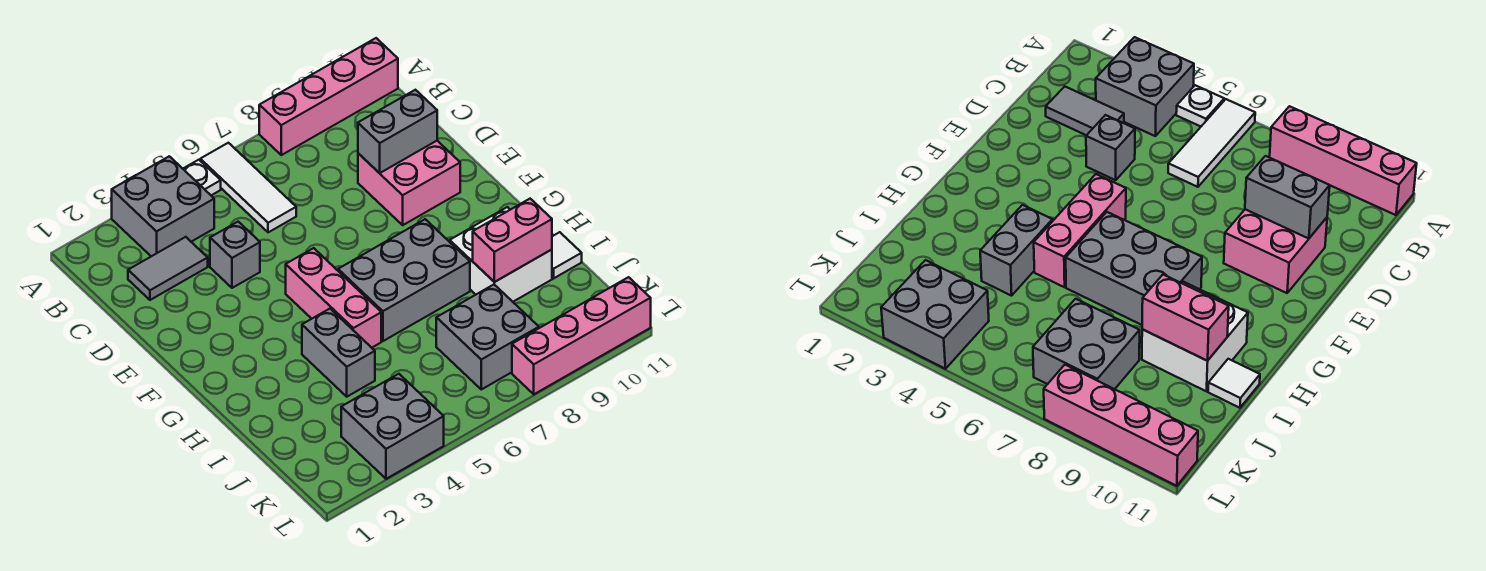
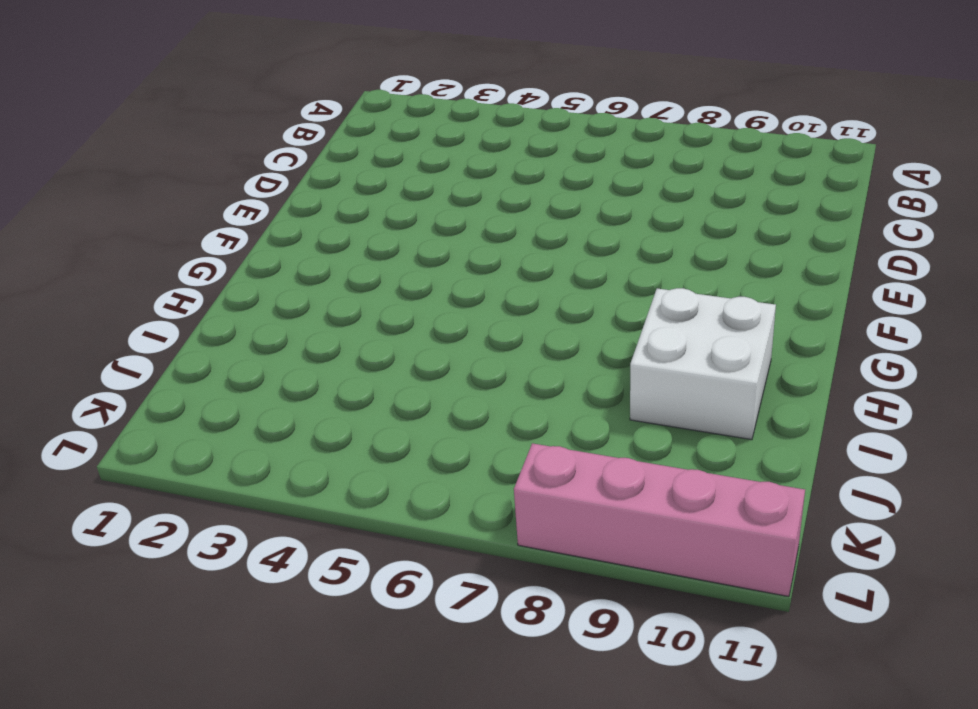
none -> grey brick A3:B4 level 1
none -> white plate A5 level 1
none -> white tile A6:C6 level 1

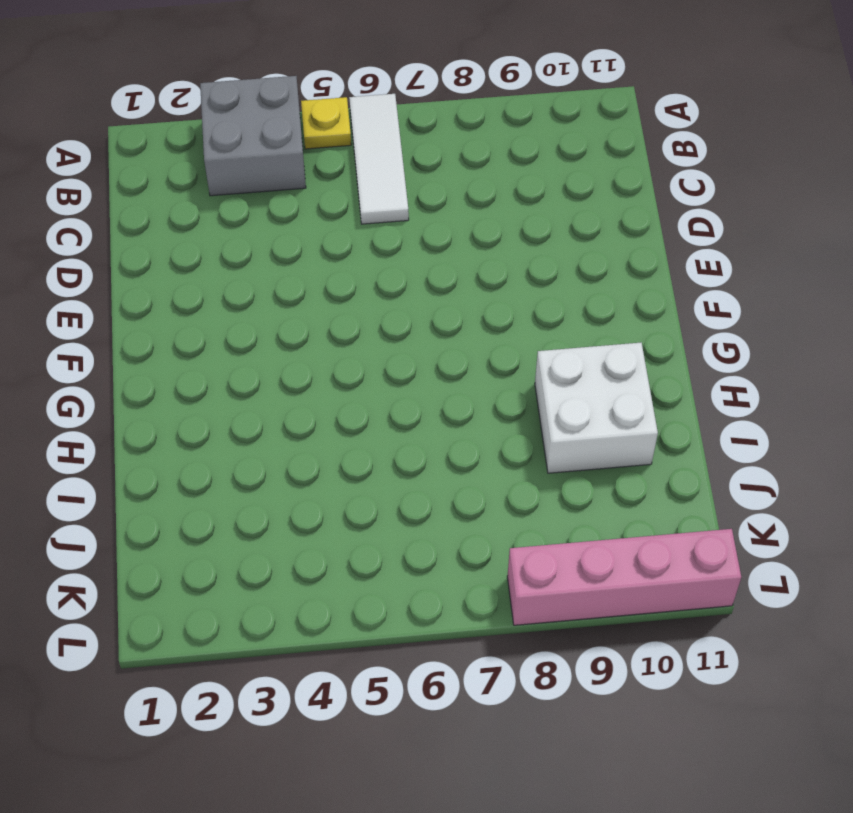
yellow plate A5 level 1 -> white plate A5 level 1
none -> pink brick A8:A11 level 1
none -> grey tile C2:C3 level 1
none -> grey brick D4 level 1

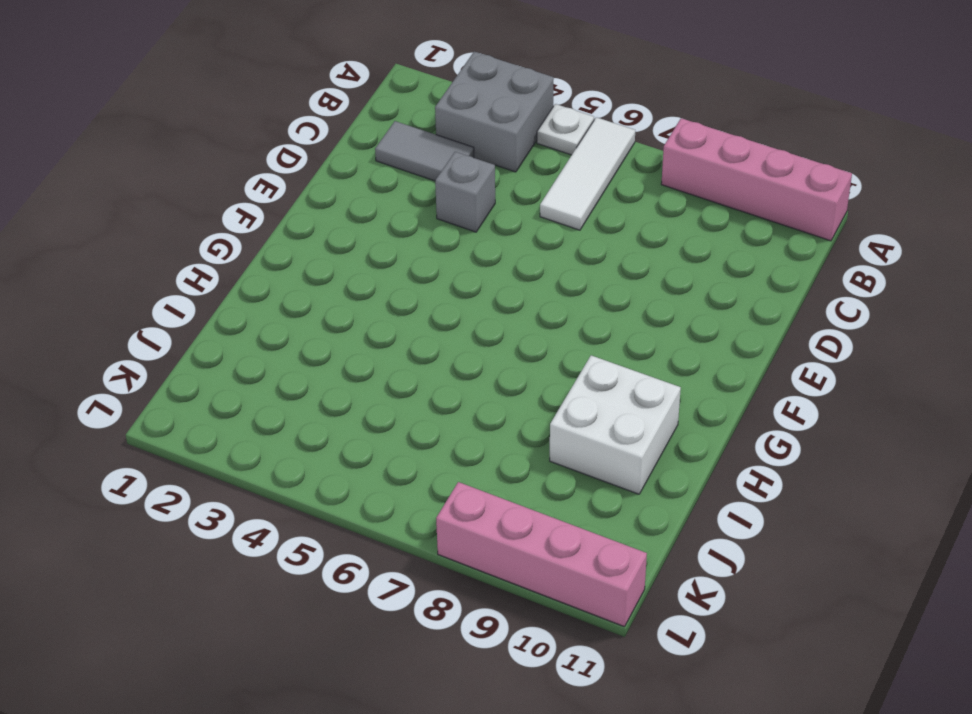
none -> pink brick D9:E10 level 1
none -> pink brick F5:H5 level 1
none -> grey brick G6:H8 level 1

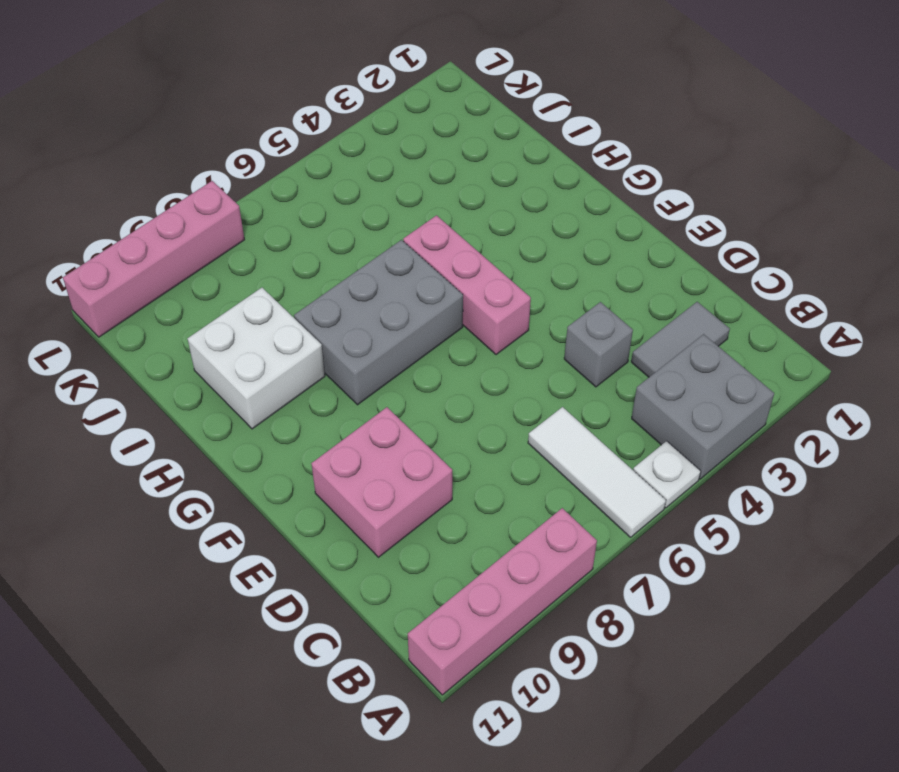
none -> grey brick H4:I4 level 1
none -> white tile I11 level 1
none -> grey brick J7:K8 level 1

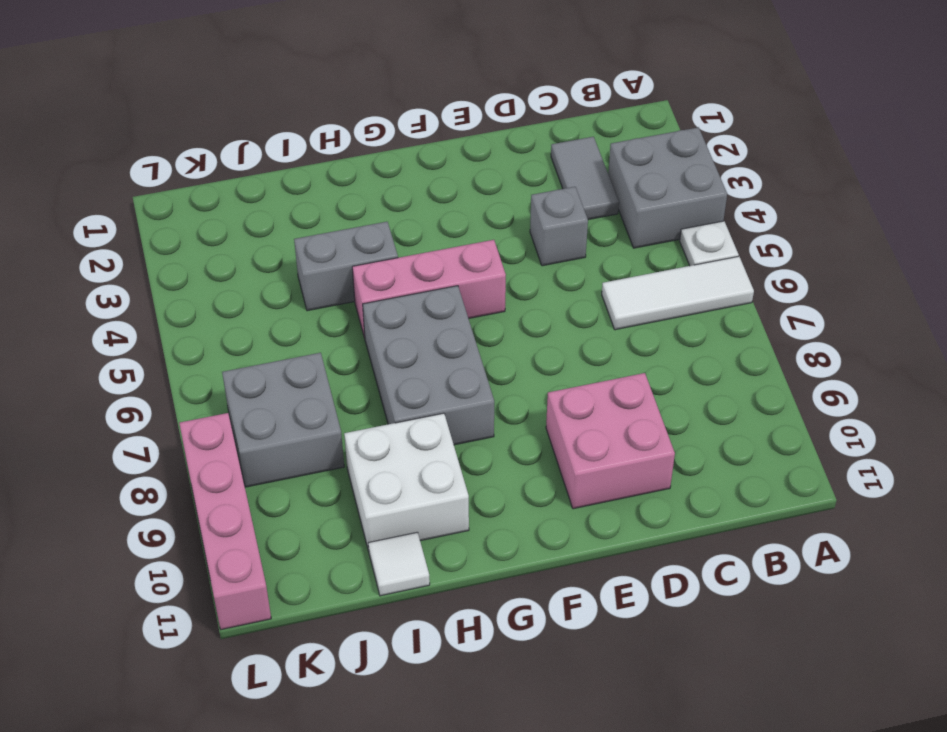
none -> pink brick A8:A11 level 1
none -> grey brick K3:L4 level 1
none -> grey brick D9:D10 level 2

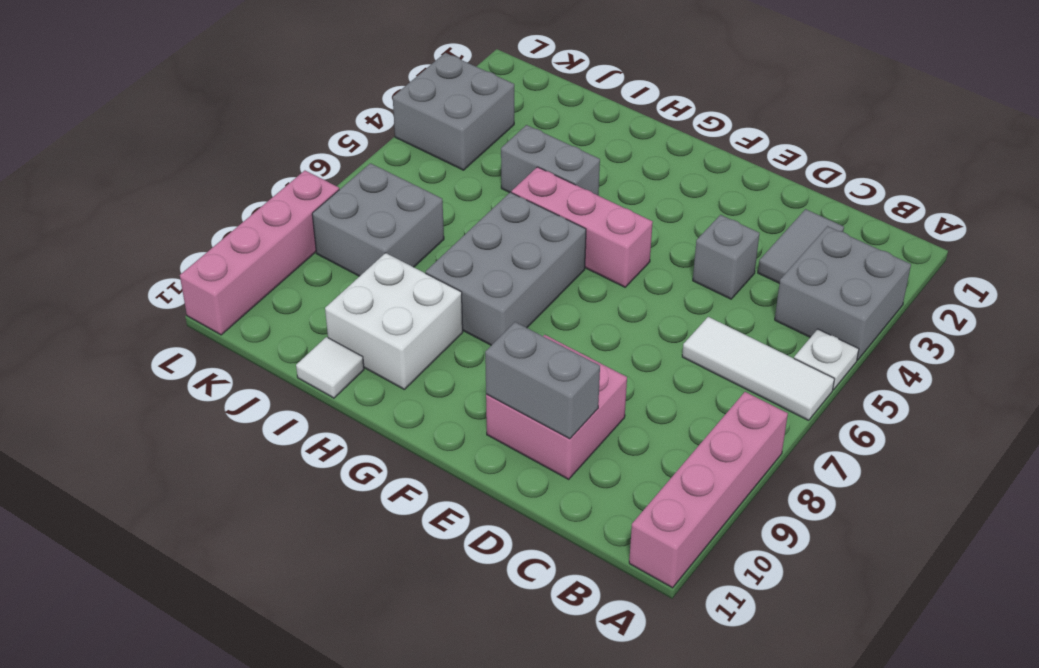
grey brick D10:E10 level 2 -> grey brick D9:D10 level 2
none -> pink brick I9:I10 level 2

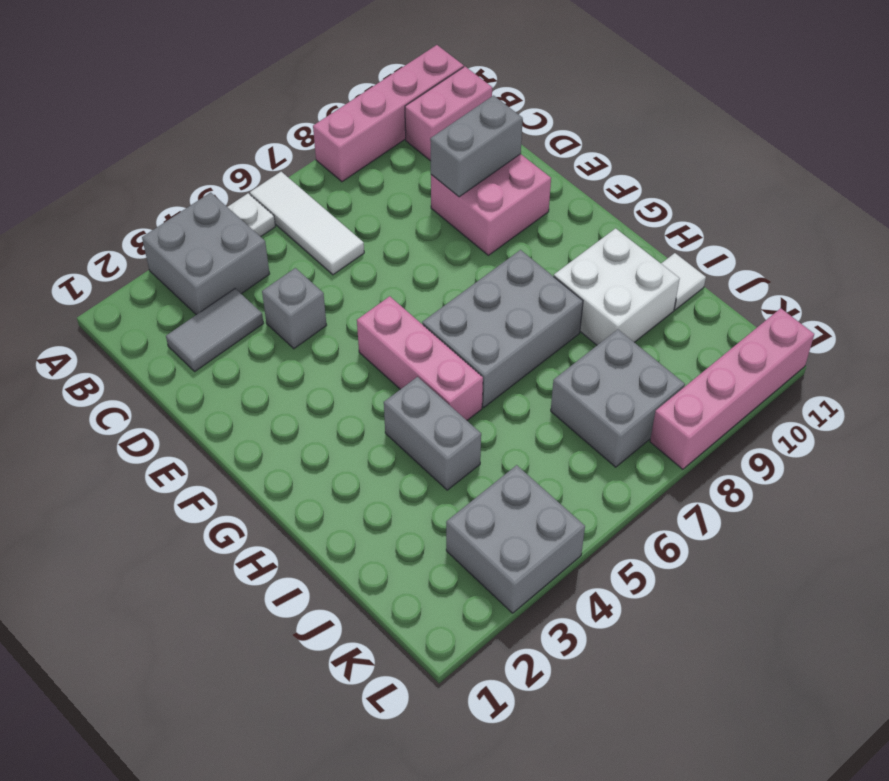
pink brick B10:B11 level 1 -> pink brick I9:I10 level 2

